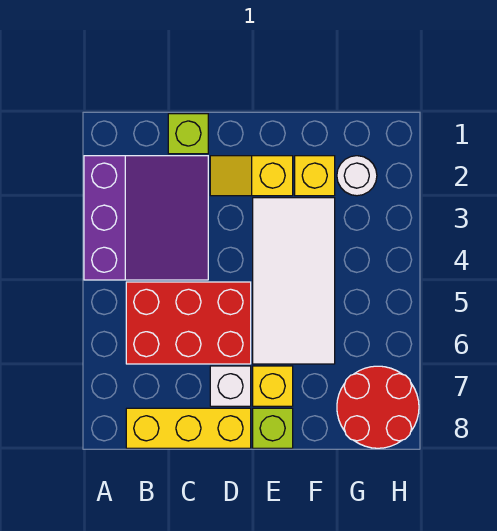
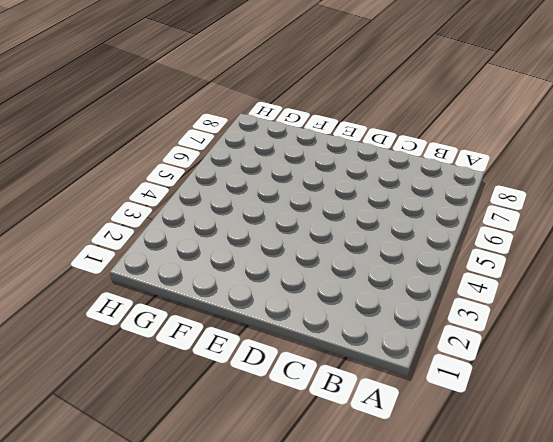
none -> purple slope A2:C4 level 1 top A
none -> red brick B5:D6 level 1
none -> yellow brick B8:D8 level 1

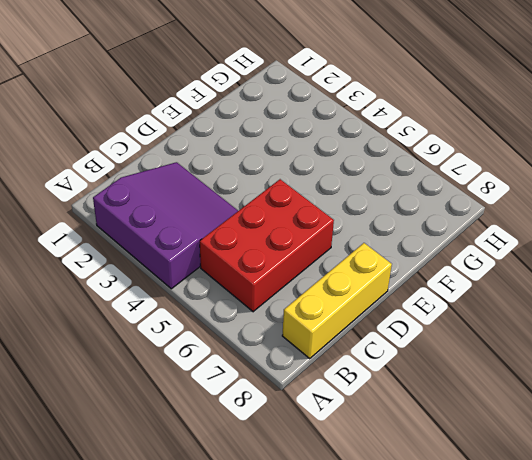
none -> lime brick C1 level 1
none -> yellow slope D2:E2 level 1 top E
none -> white brick D7 level 1

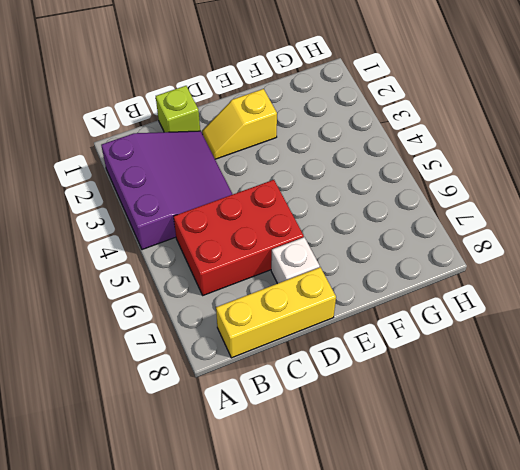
none -> white tile E3:F6 level 1
none -> yellow brick E7 level 1
none -> lime brick E8 level 1

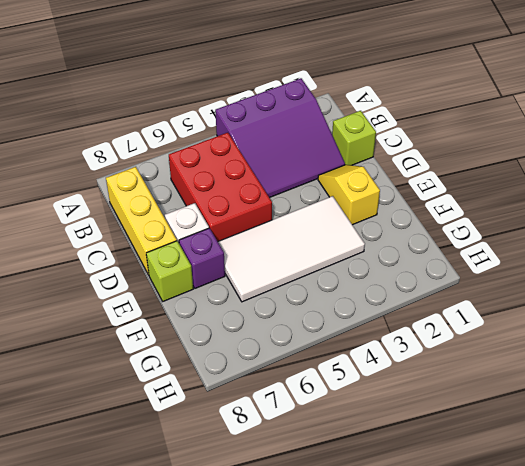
purple brick E7 level 1 -> yellow brick E7 level 1
none -> yellow brick F2 level 1
none -> white round brick G2 level 1
none -> red round brick G7:H8 level 1

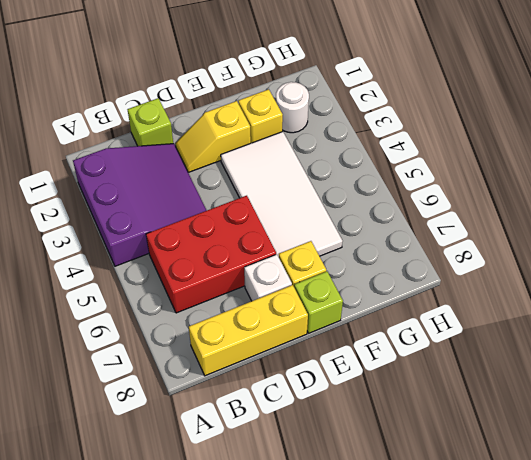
none -> red round brick G7:H8 level 1

